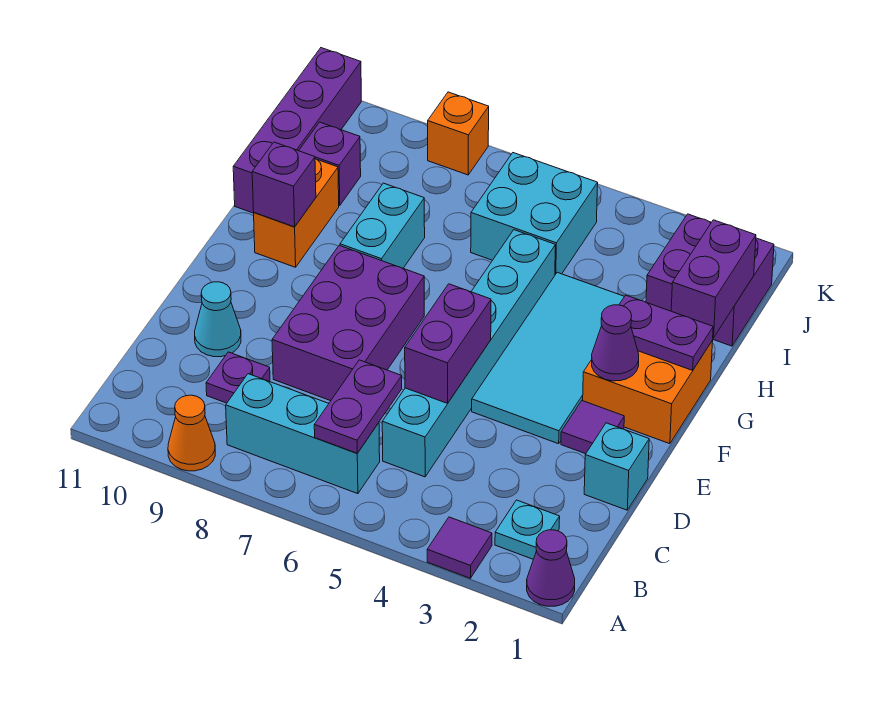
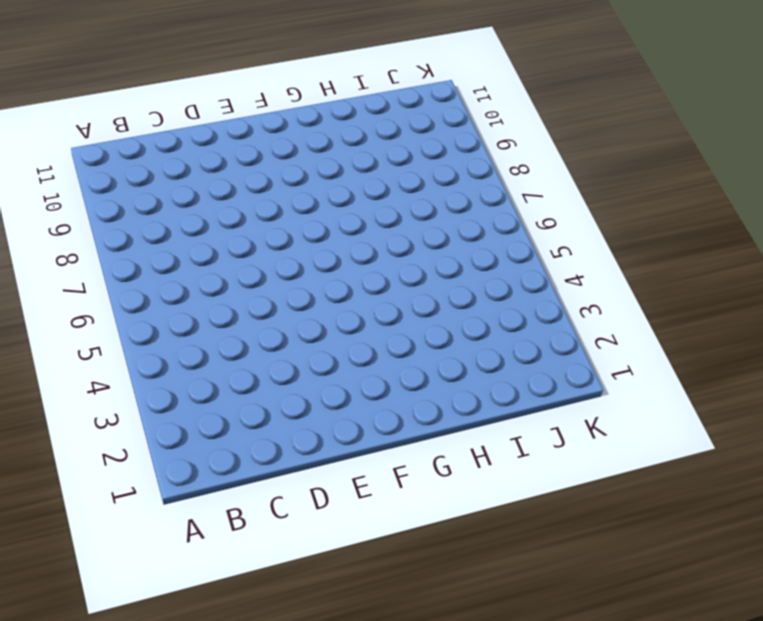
none -> purple cone A1 level 1
none -> purple tile A3 level 1
none -> orange cone A9 level 1

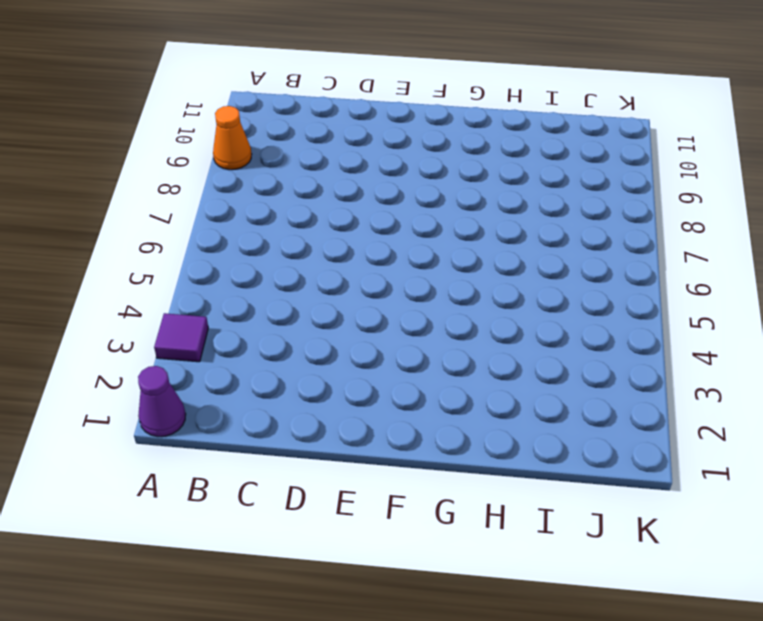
none -> cyan plate B2 level 1
none -> cyan brick B6:B8 level 1
none -> cyan brick C5:H5 level 1

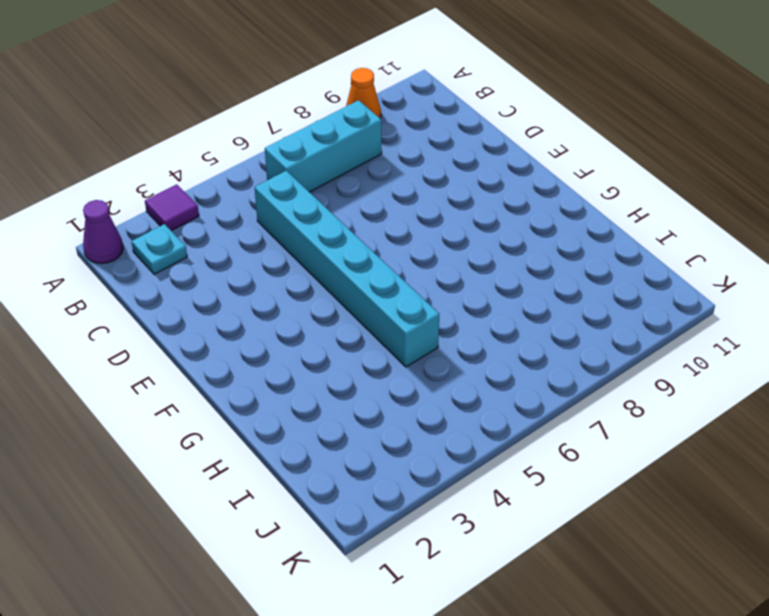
none -> purple plate C9 level 1
none -> cyan brick D1 level 1
none -> purple brick D7:F8 level 1

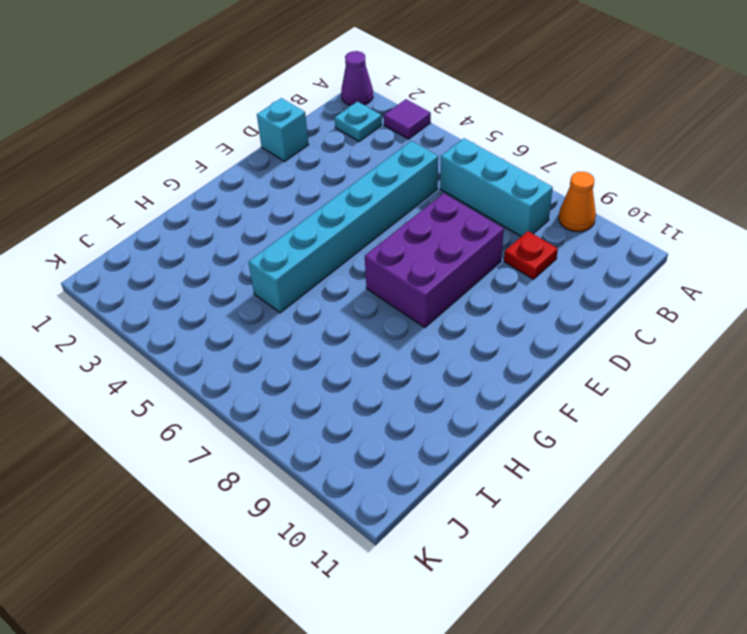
red plate C9 level 1 -> purple plate C9 level 1
none -> cyan cone D10 level 1
none -> purple tile E2 level 1
none -> cyan tile E3:H4 level 1

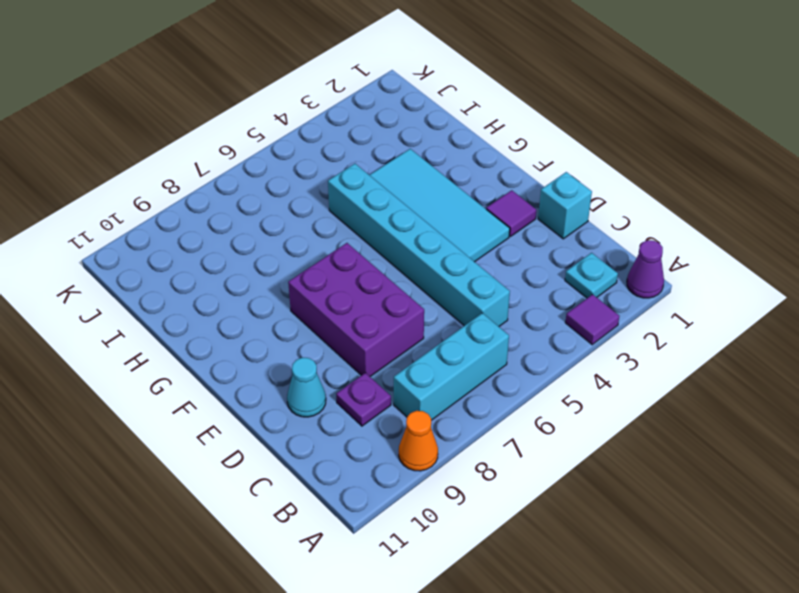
none -> orange brick F1:G2 level 1
none -> cyan brick G8:H8 level 1
none -> orange brick G10:H10 level 1

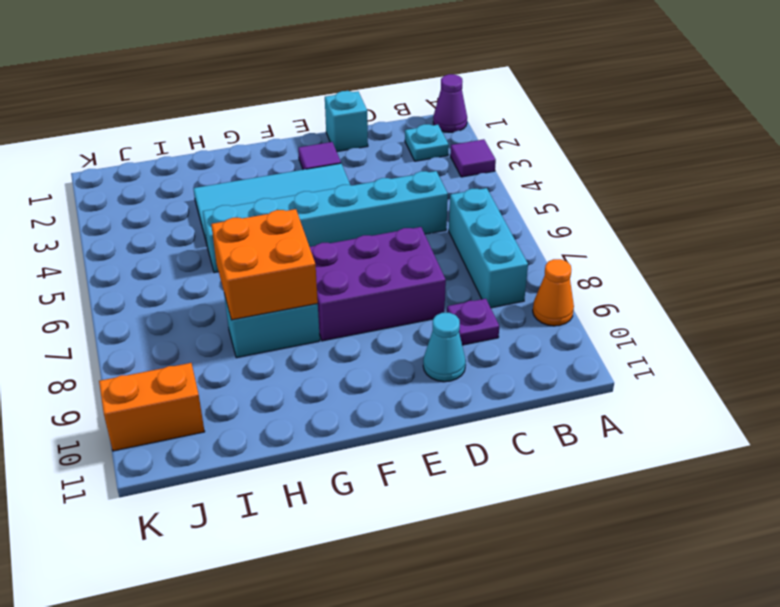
orange brick G7:H8 level 2 -> orange brick F1:G2 level 1
orange brick J10:K10 level 1 -> orange brick G10:H10 level 1
none -> purple brick H11:K11 level 1
none -> purple brick I1:J2 level 1
none -> cyan brick I5:J6 level 1

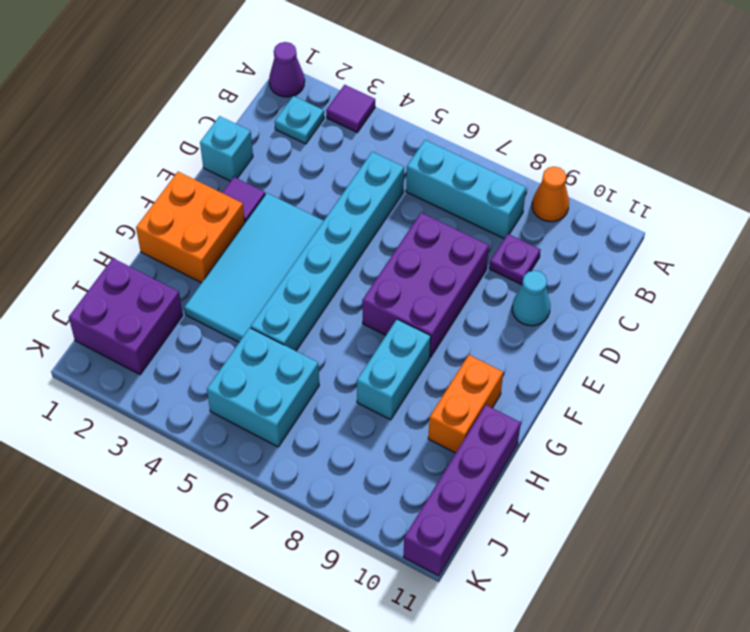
none -> purple brick I10 level 1
none -> orange brick K8 level 1
none -> purple plate B6:C6 level 2

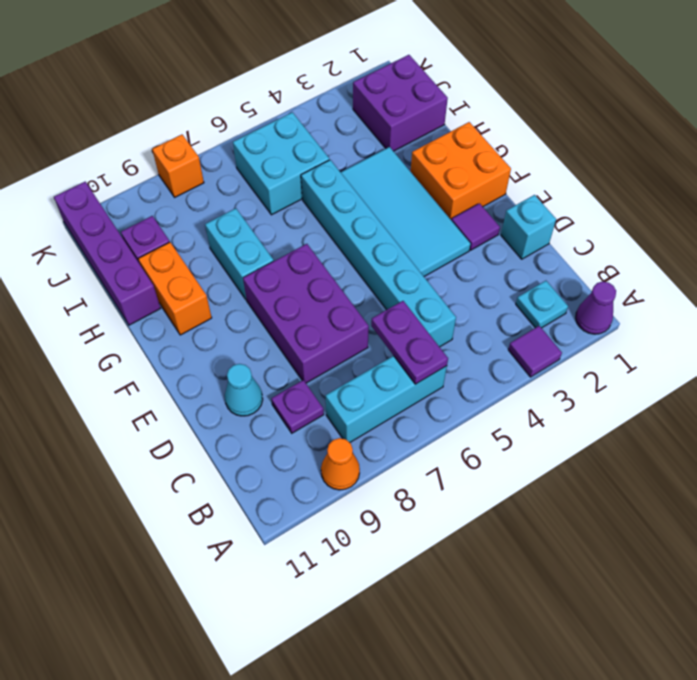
none -> purple brick D5:E5 level 2
none -> purple cone F2 level 2
none -> purple plate G1:G2 level 2

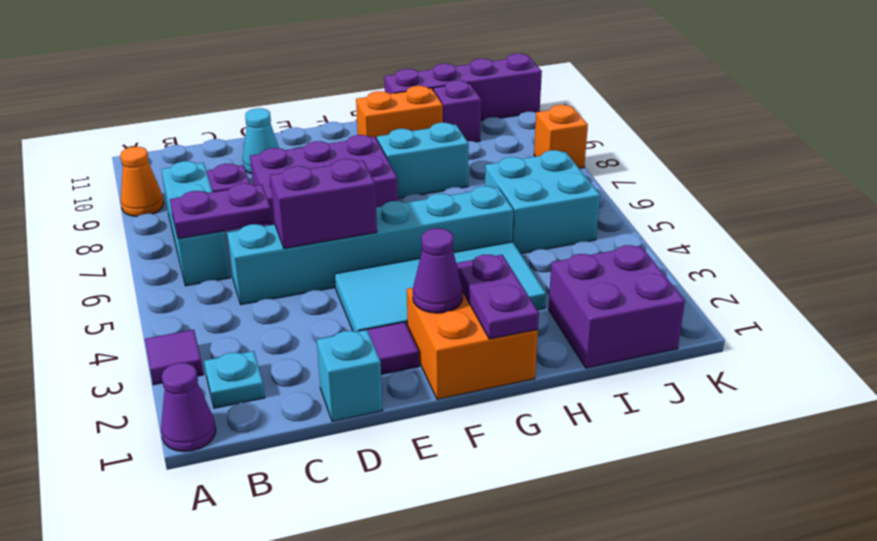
none -> purple brick G10 level 2
none -> purple brick H1:I1 level 2

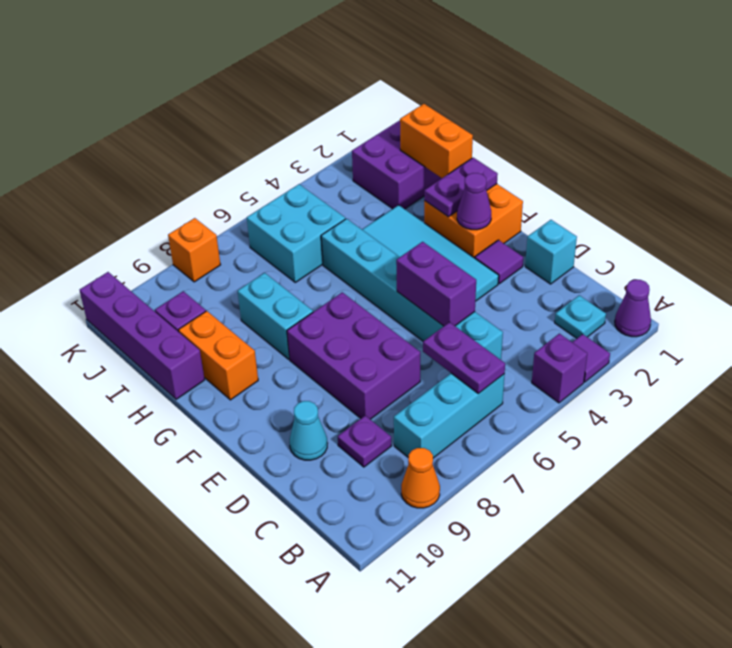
purple brick A4 level 1 -> purple brick G10 level 2
orange brick H1:I1 level 2 -> purple brick H1:I1 level 2

